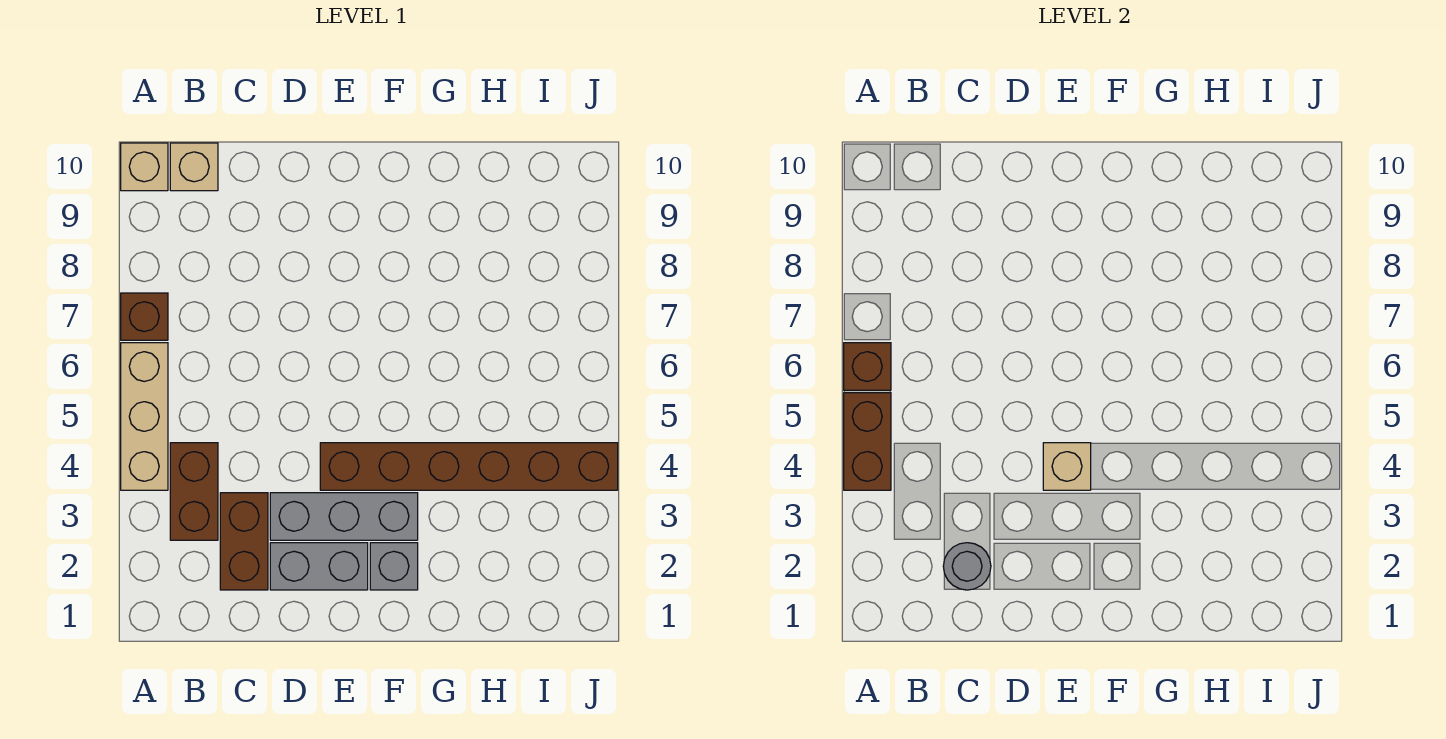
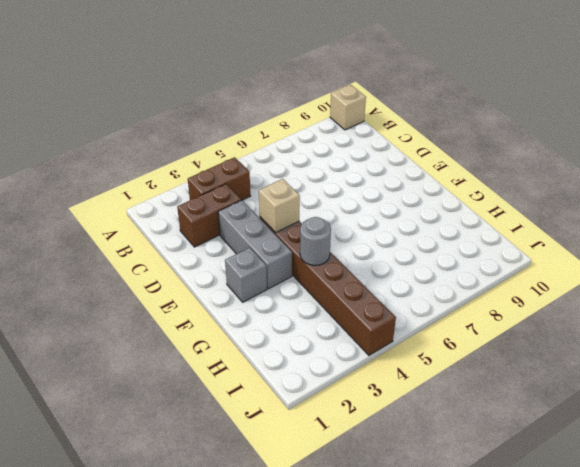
grey round brick G4 level 2 -> grey round brick C2 level 2
none -> tan brick A4:A6 level 1
none -> brown brick A7 level 1
none -> tan brick B10 level 1

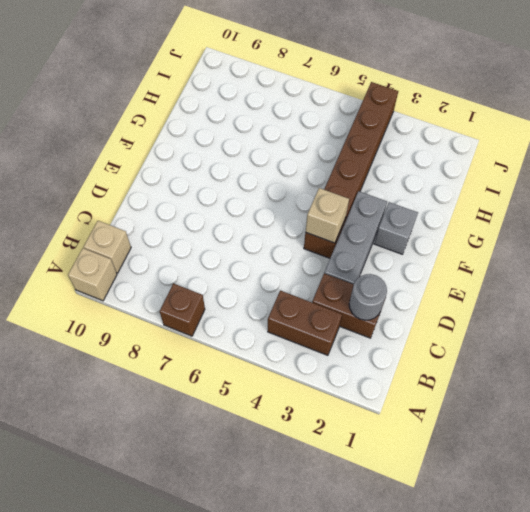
none -> tan brick A4:A6 level 1
none -> grey brick D2:E2 level 1
none -> brown brick A4:A5 level 2

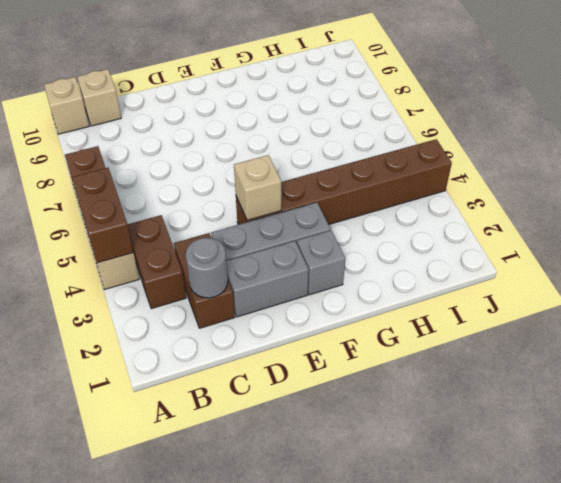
none -> brown brick A6 level 2

